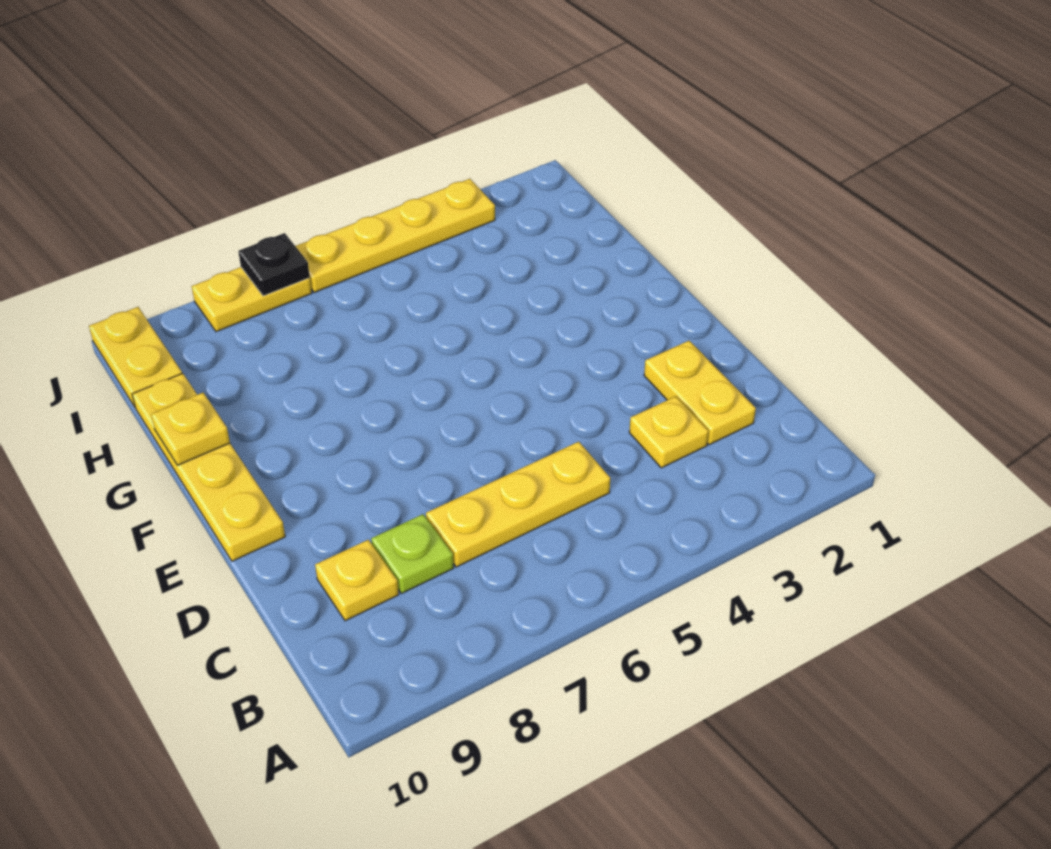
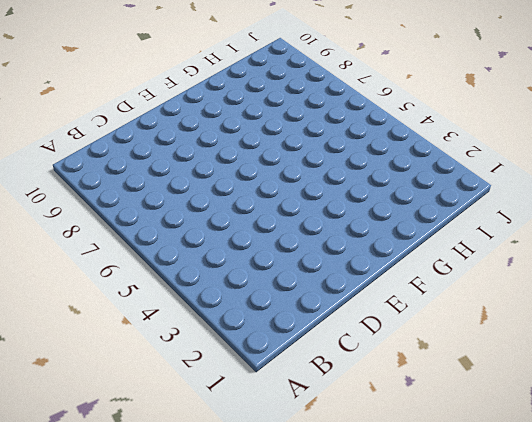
none -> yellow plate C2:D2 level 1
none -> yellow plate C3 level 1

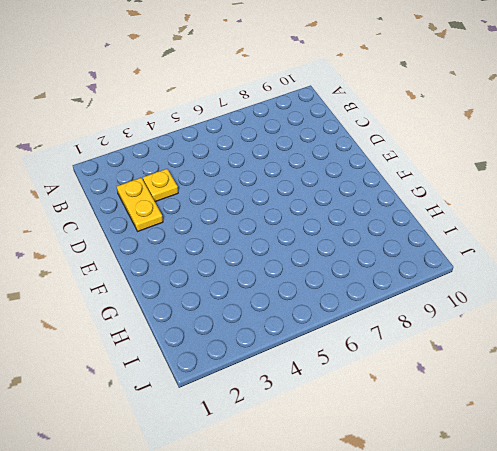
none -> yellow plate C5:C7 level 1
none -> lime plate C8 level 1

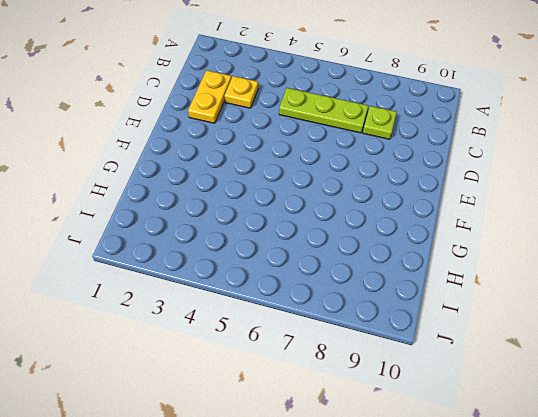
lime plate C5:C7 level 1 -> yellow plate C5:C7 level 1
none -> yellow plate C9 level 1
none -> yellow plate E10:H10 level 1

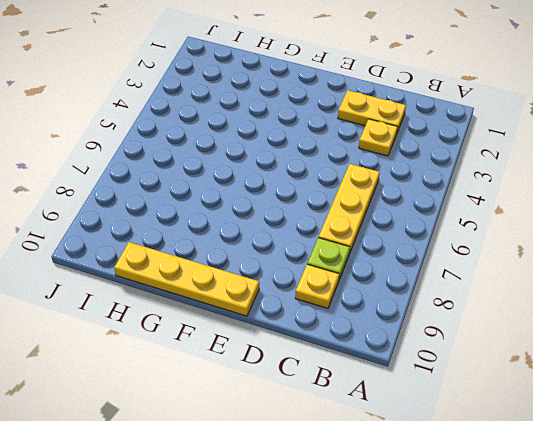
none -> yellow plate I10:J10 level 1
none -> yellow plate J3:J6 level 1

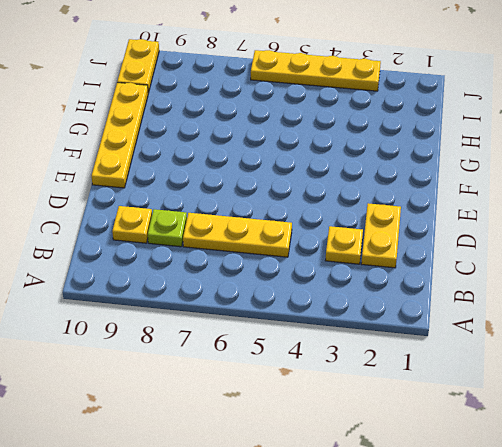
none -> yellow plate J7:J8 level 1
none -> yellow plate G10 level 2

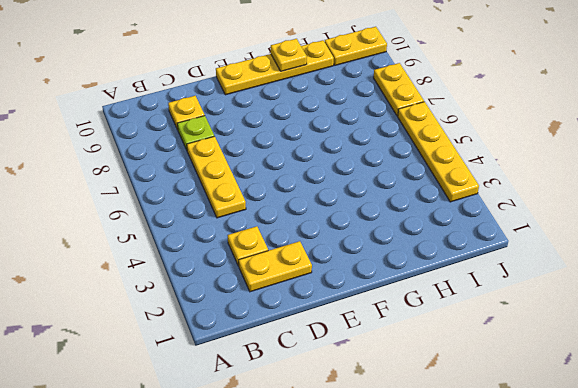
none -> black plate J7 level 2

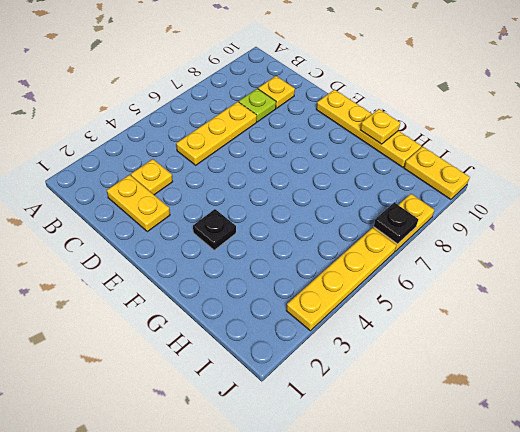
black plate F3 level 1 -> none

